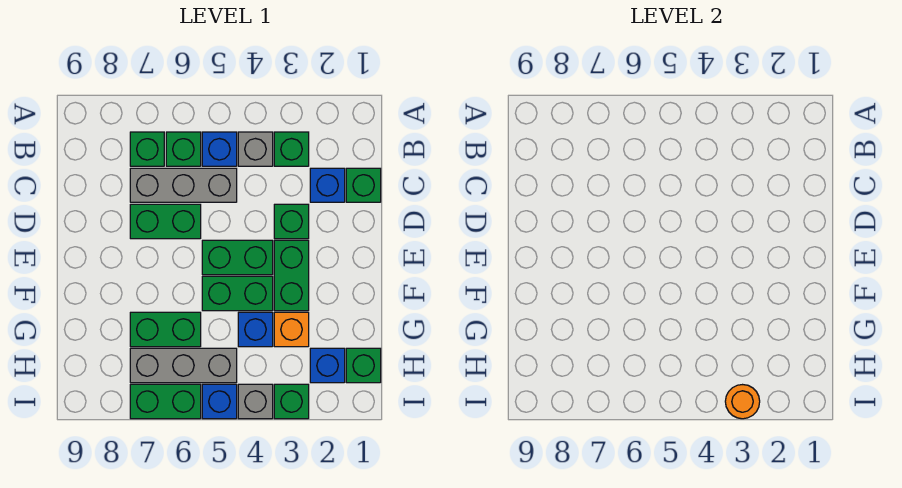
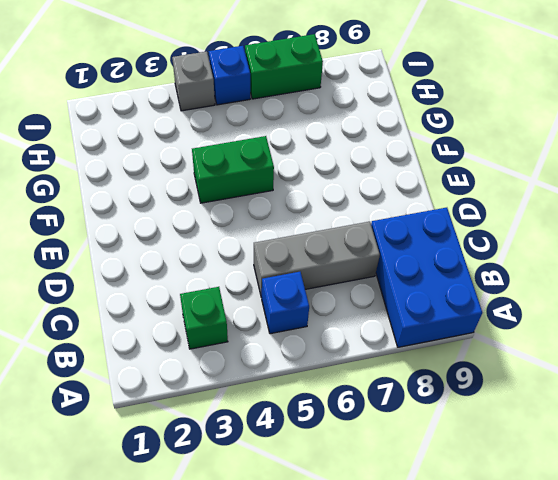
blue brick A8:C9 level 1 -> none
none -> grey brick B4 level 1
none -> green brick B6 level 1
none -> green brick B7 level 1

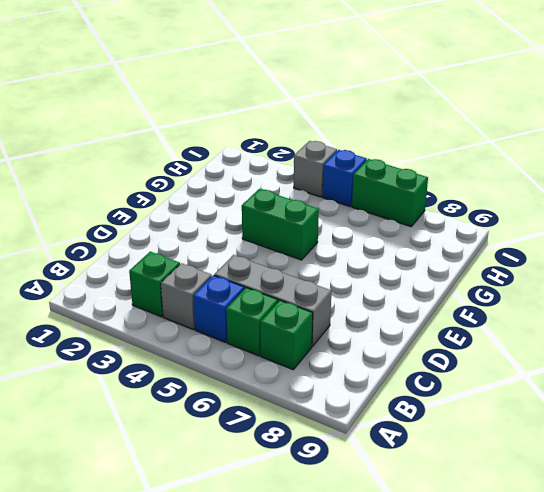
none -> green brick C1 level 1
none -> blue brick C2 level 1
none -> green brick D3 level 1

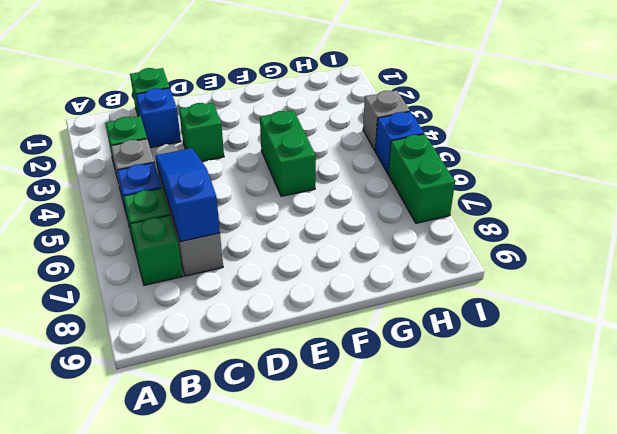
blue slope C5:C7 level 2 top 7 -> none
none -> green brick D6:D7 level 1
none -> green brick E3:F3 level 1
none -> green brick E4:E5 level 1

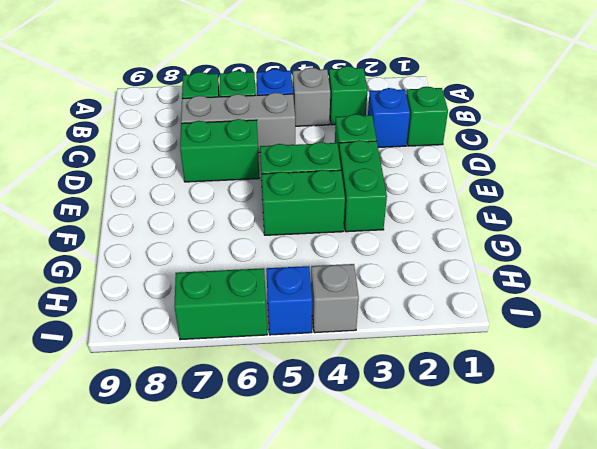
none -> orange brick G3 level 1
none -> blue brick G4 level 1
none -> green brick G6:G7 level 1

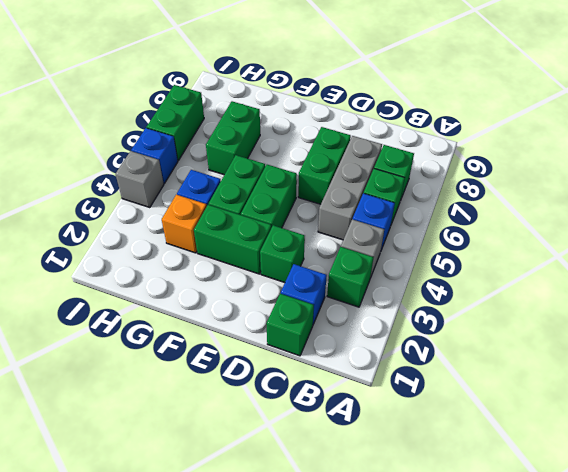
none -> green brick H1 level 1
none -> blue brick H2 level 1
none -> grey brick H5:H7 level 1

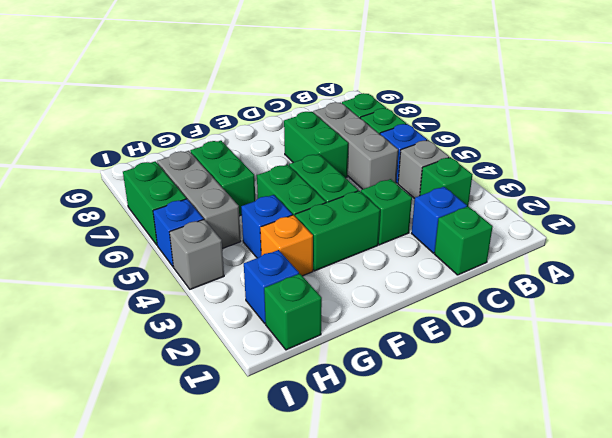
none -> green brick I3 level 1
none -> orange round brick I3 level 2

